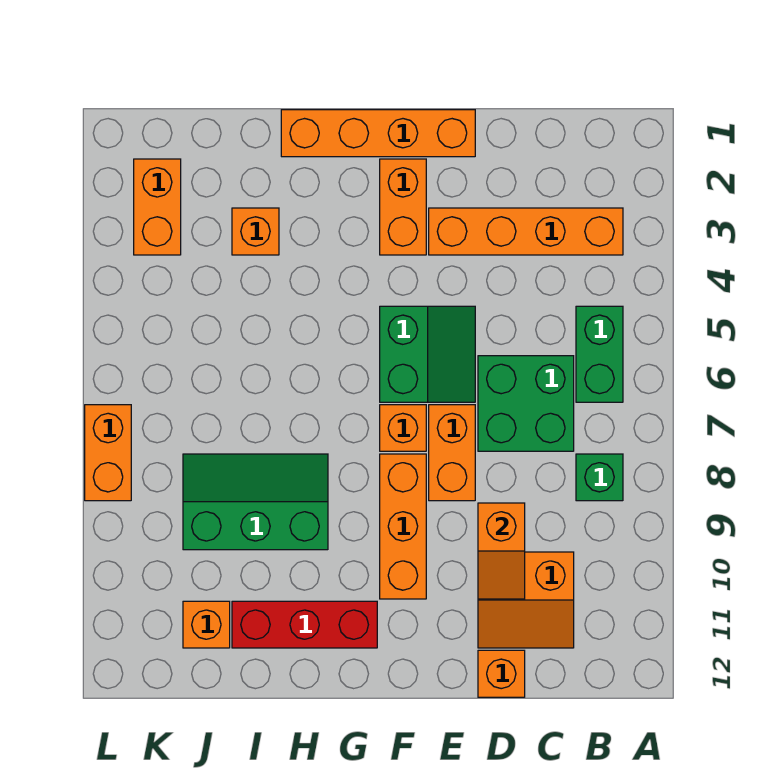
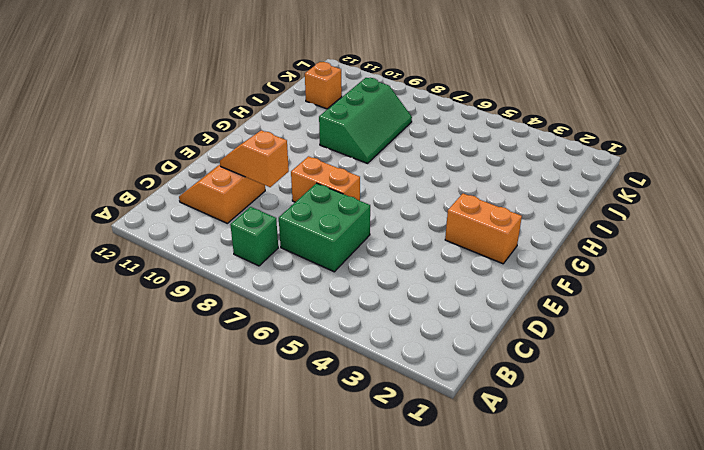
none -> orange brick B3:E3 level 1
none -> green brick B5:B6 level 1
none -> orange brick D12 level 1

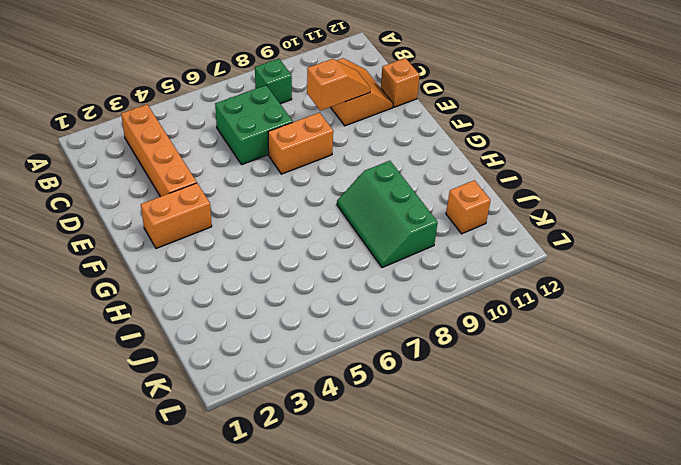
none -> green brick B5:B6 level 1
none -> orange brick E1:H1 level 1
none -> green slope E5:F6 level 1 top F

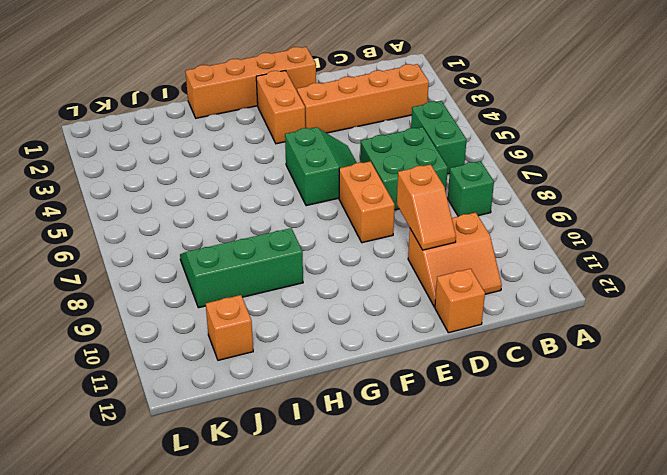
none -> orange brick F7 level 1
none -> orange brick F8:F10 level 1
none -> red brick G11:I11 level 1

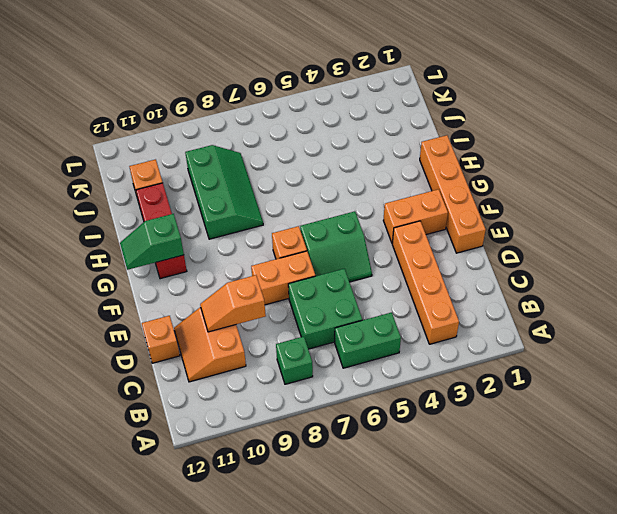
green slope G11:G12 level 2 top 11 -> none
none -> orange brick F8:F10 level 1
none -> orange brick I3 level 1
none -> orange brick K2:K3 level 1

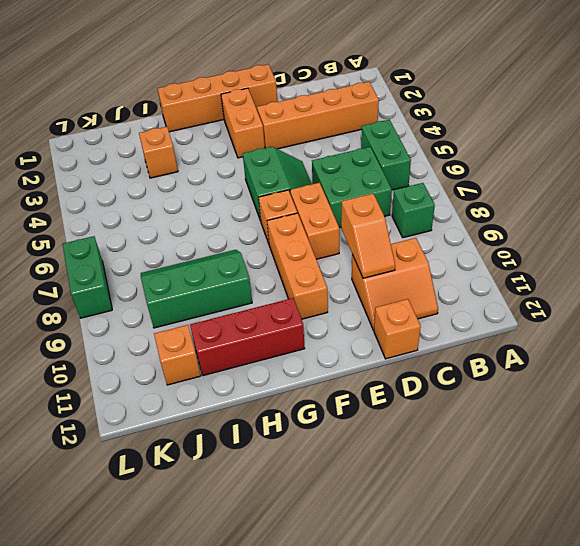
green brick L7:L8 level 1 -> orange brick L7:L8 level 1
none -> orange brick K2:K3 level 1

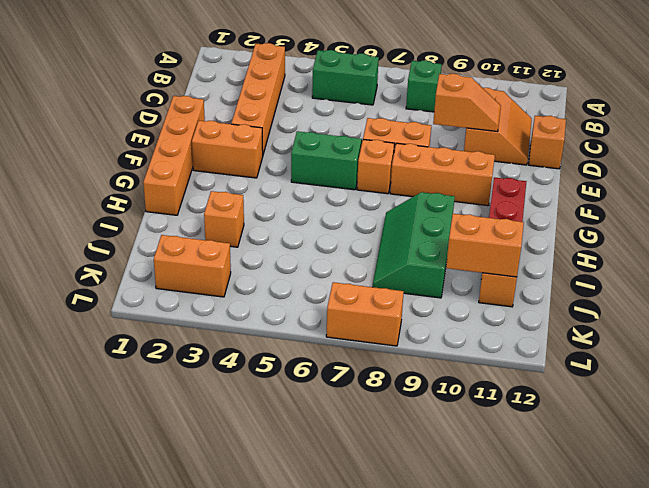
orange brick J10:J11 level 2 -> none
none -> green brick C6:D7 level 1

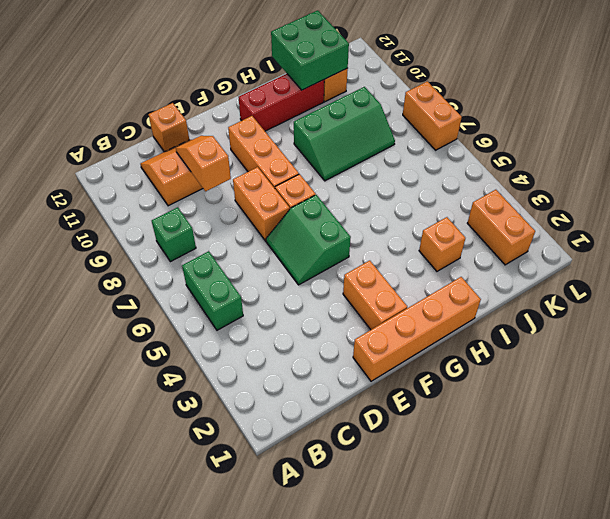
green brick I11:J12 level 2 -> green brick C6:D7 level 1
none -> orange brick B3:E3 level 1

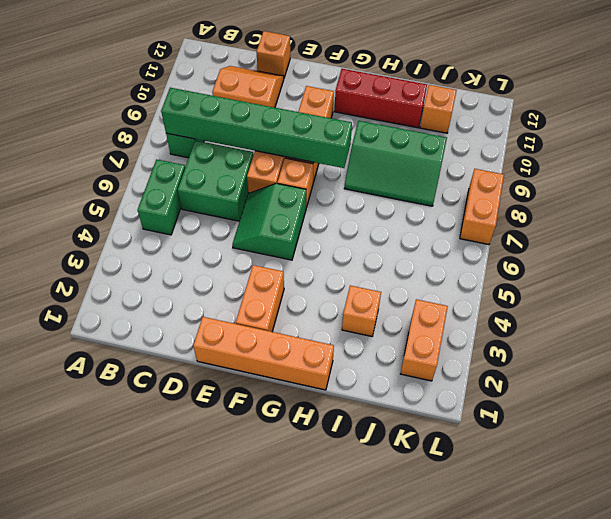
green brick B8:G8 level 2 -> none
none -> orange brick B3:E3 level 1
none -> orange slope D9:D10 level 2 top 9

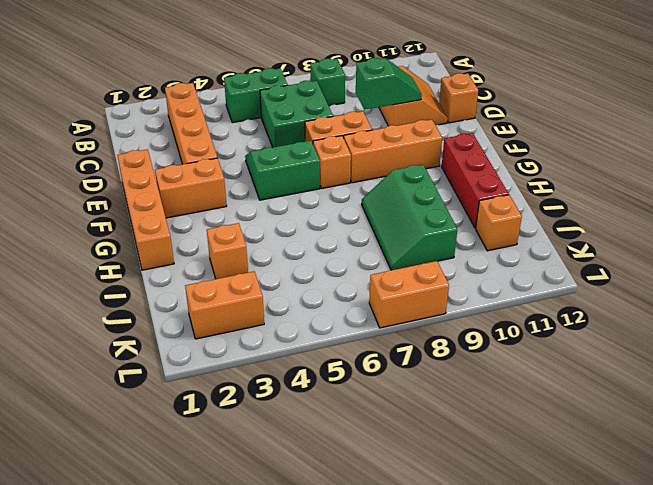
green slope D9:D10 level 2 top 9 -> orange slope D9:D10 level 2 top 9

